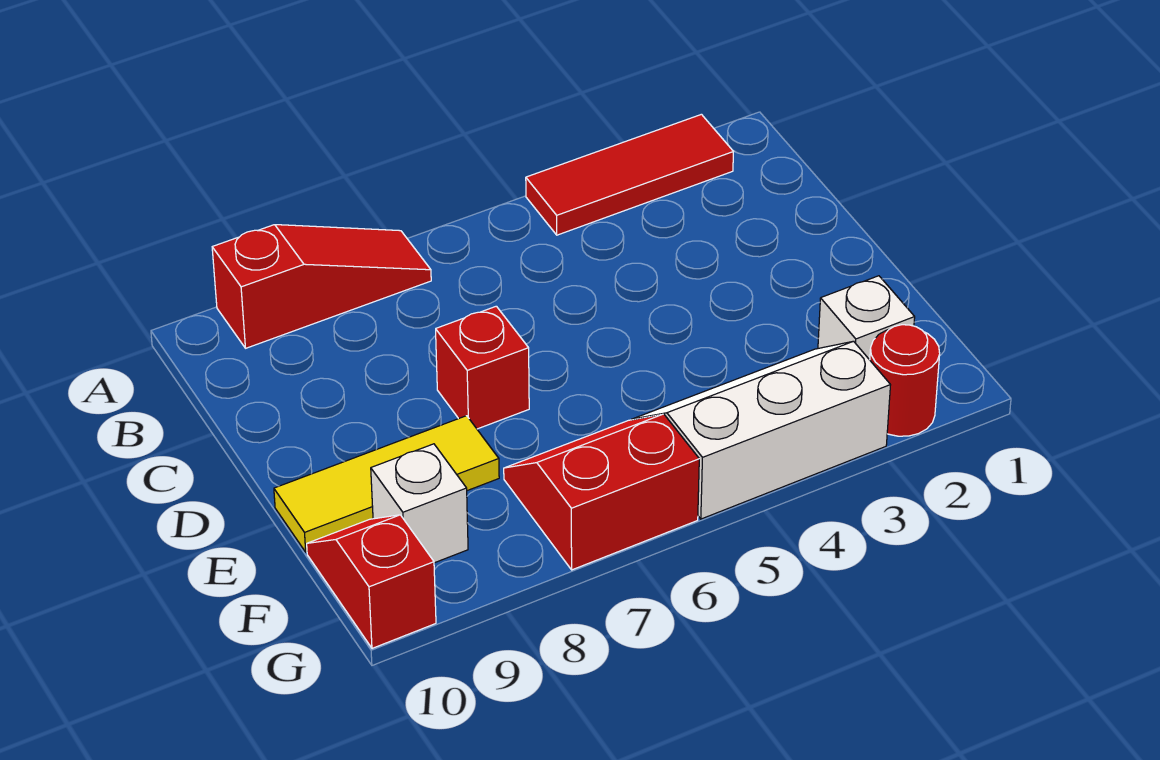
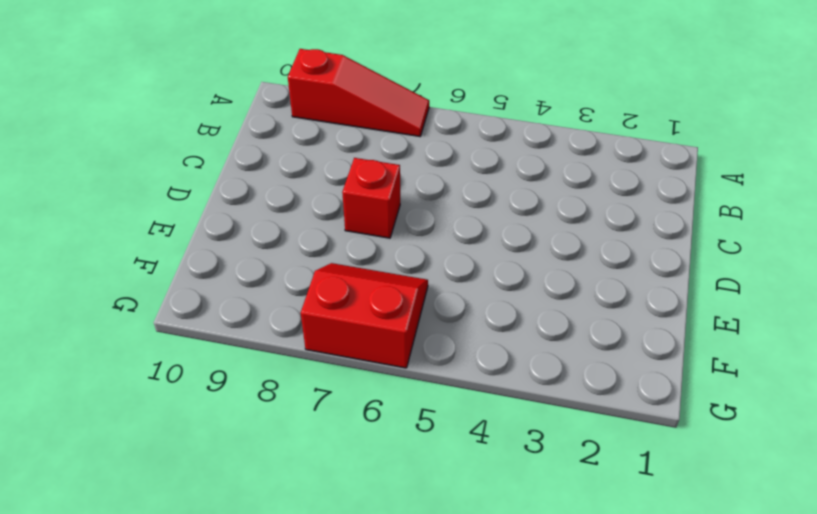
none -> red tile A2:A4 level 1
none -> yellow tile E8:E10 level 1

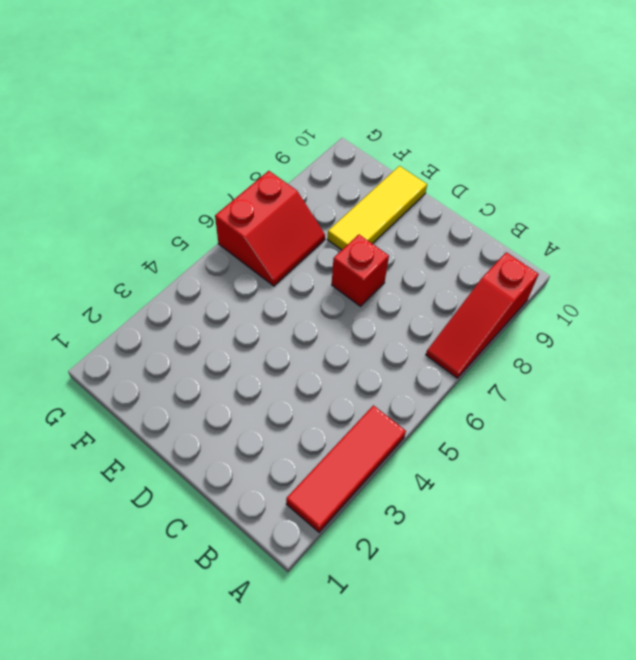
none -> white brick F2 level 1
none -> white slope F3:G5 level 1 top G

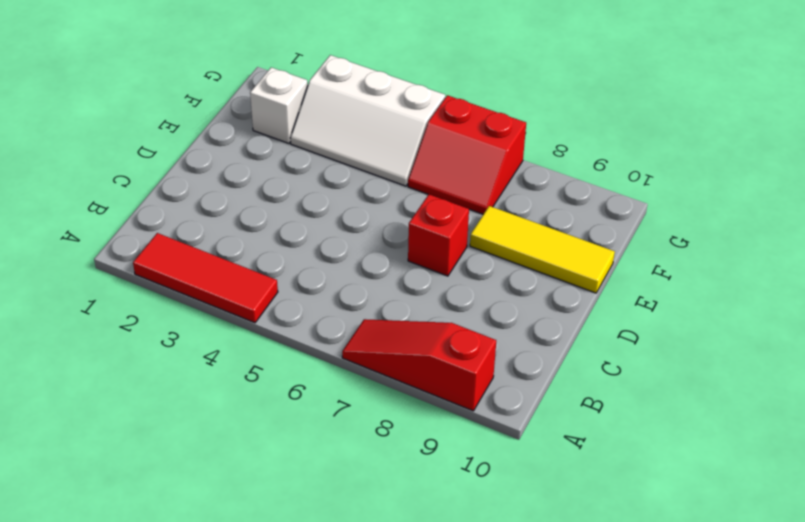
none -> white brick F9 level 1
none -> red slope F10:G10 level 1 top G

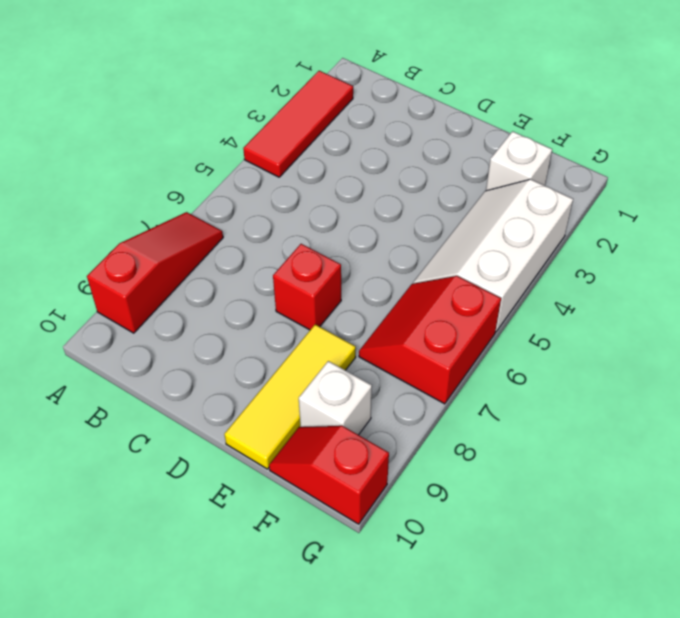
none -> red round brick G2 level 1

